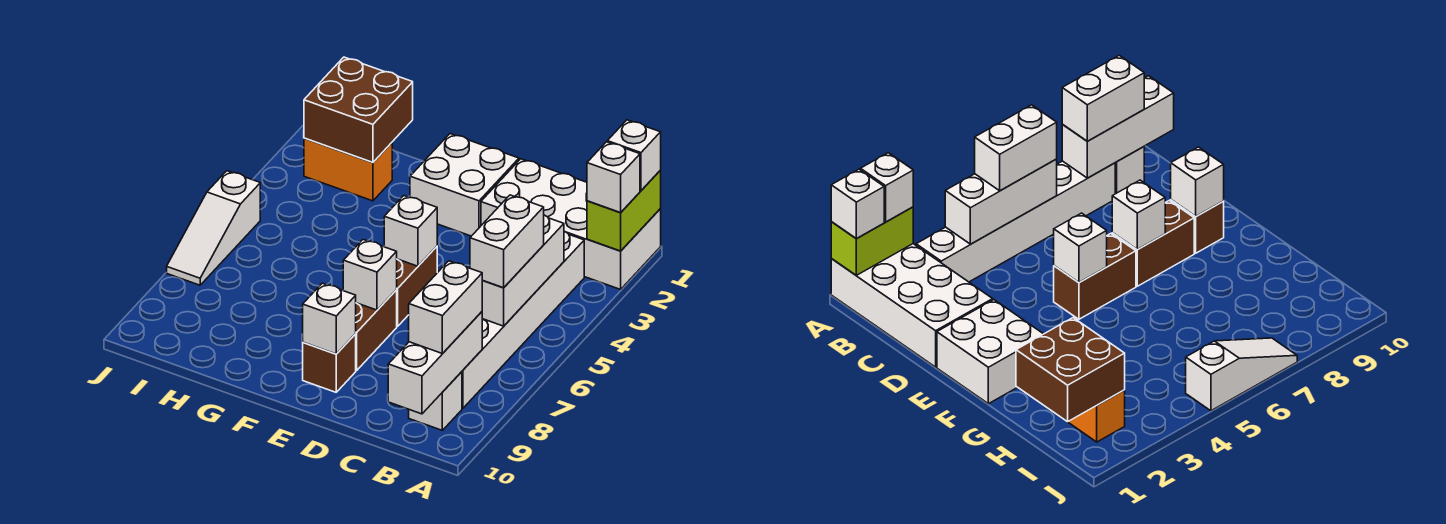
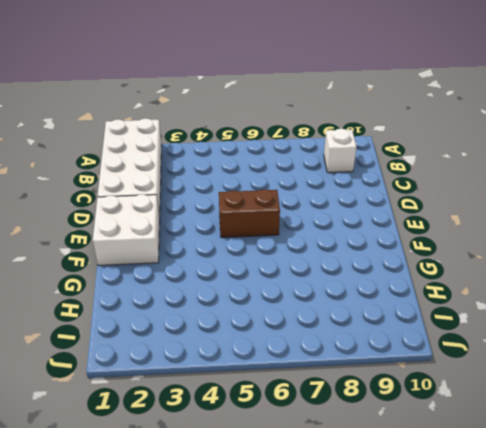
none -> white brick B3:B8 level 1
none -> brown brick E7:E8 level 1
none -> brown brick E9 level 1

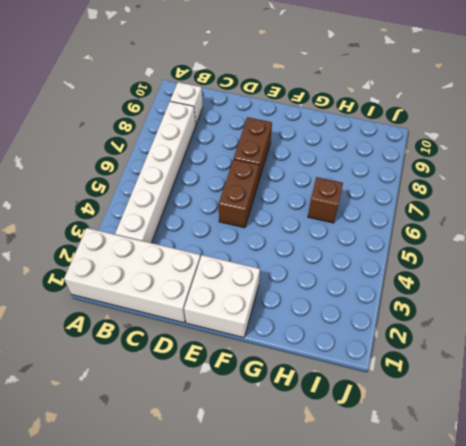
brown brick H6 level 1 -> brown brick E9 level 1
none -> orange brick H2:I2 level 1
none -> white slope J5:J7 level 1 top 5
none -> lime brick A1:A2 level 2

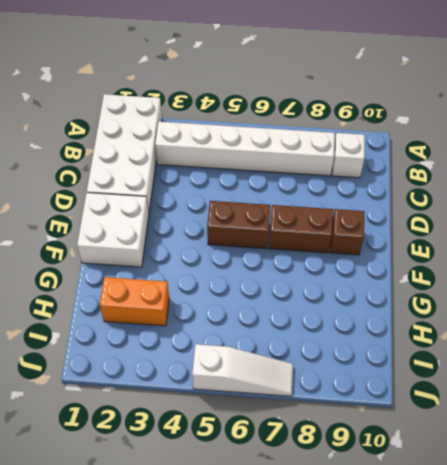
orange brick H2:H3 level 1 -> orange brick H2:I2 level 1
none -> lime brick A1:A2 level 2
none -> white brick B4:B6 level 2
none -> white brick B8:B10 level 2

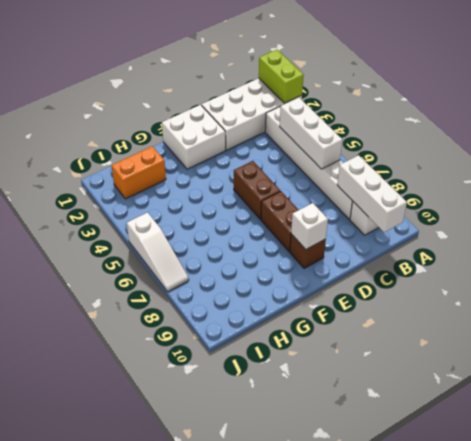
none -> white brick E5 level 2
none -> white brick E7 level 2
none -> brown brick H1:I2 level 2

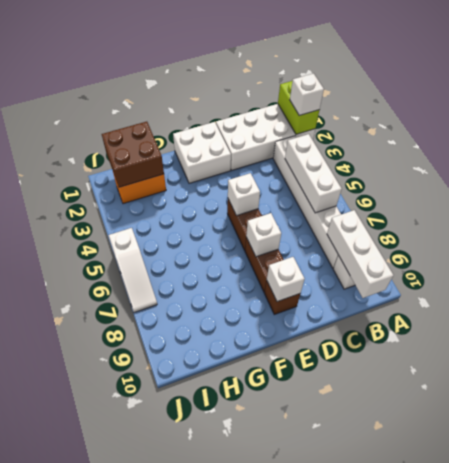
none -> white brick A1 level 3
none -> white brick B5:B6 level 3
none -> white brick B8:B9 level 3

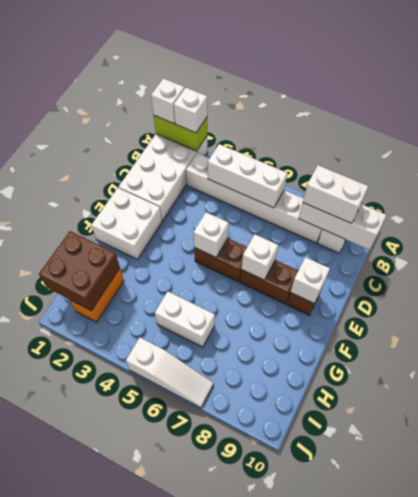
white brick H5:H6 level 1 -> white brick B5:B6 level 3

